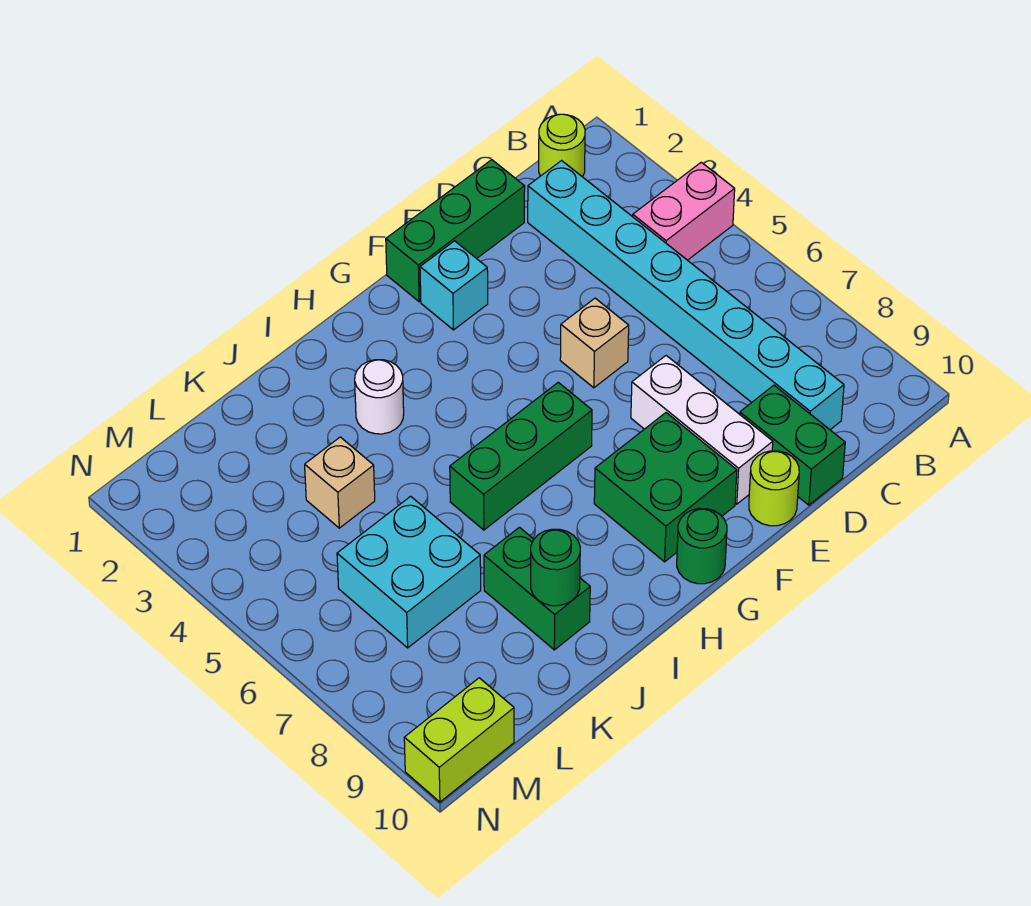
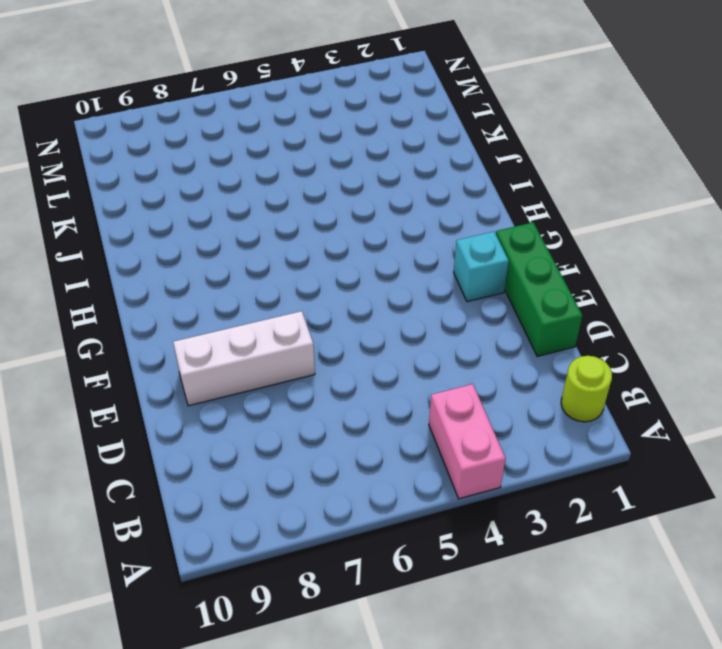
none -> cyan brick C2:C9 level 1
none -> green brick D9:D10 level 1
none -> tan brick E5 level 1

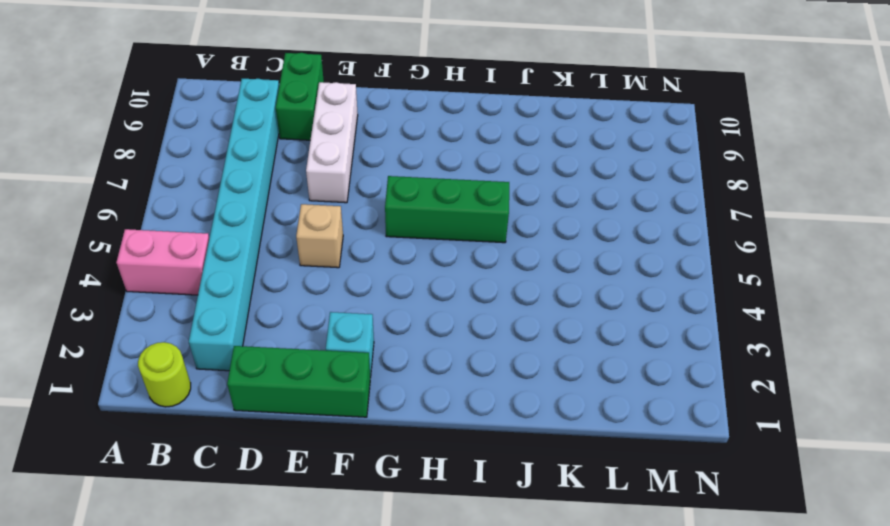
none -> lime round brick E10 level 1
none -> green brick F8:G9 level 1
none -> green round brick G10 level 1

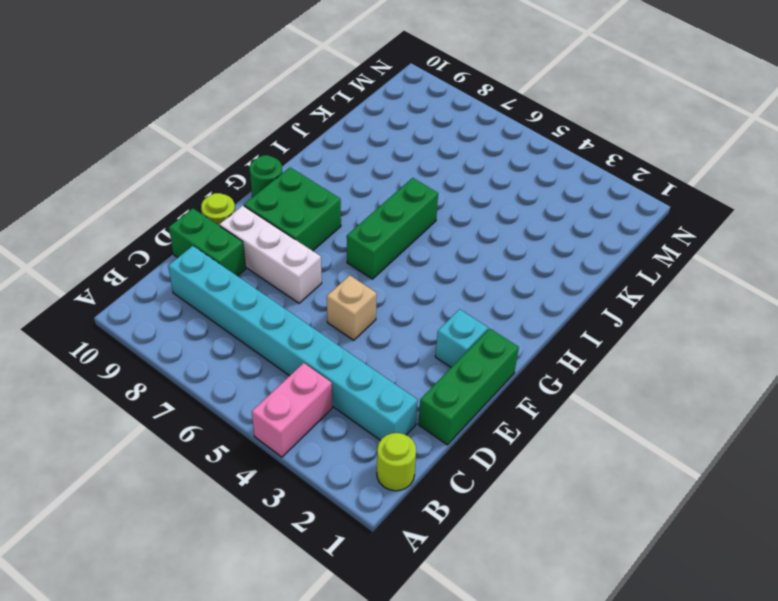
none -> white round brick I3 level 1
none -> green brick J8:J9 level 1
none -> tan brick K4 level 1

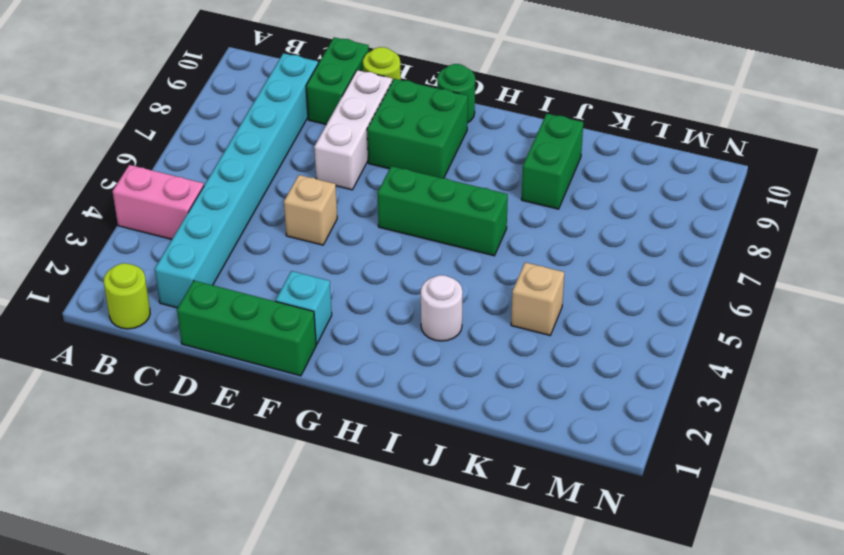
none -> cyan brick K6:L7 level 1
none -> lime brick M10:N10 level 1
none -> green round brick J9 level 2

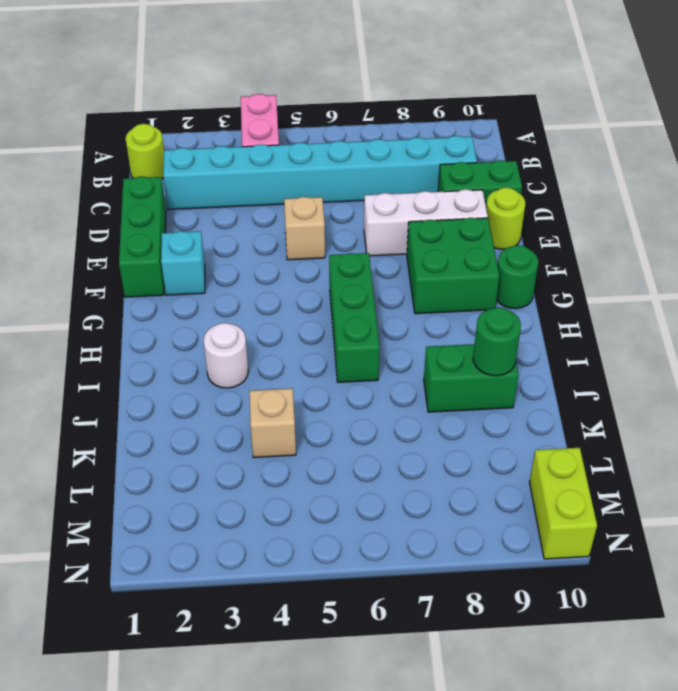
none -> cyan brick K6:L7 level 1

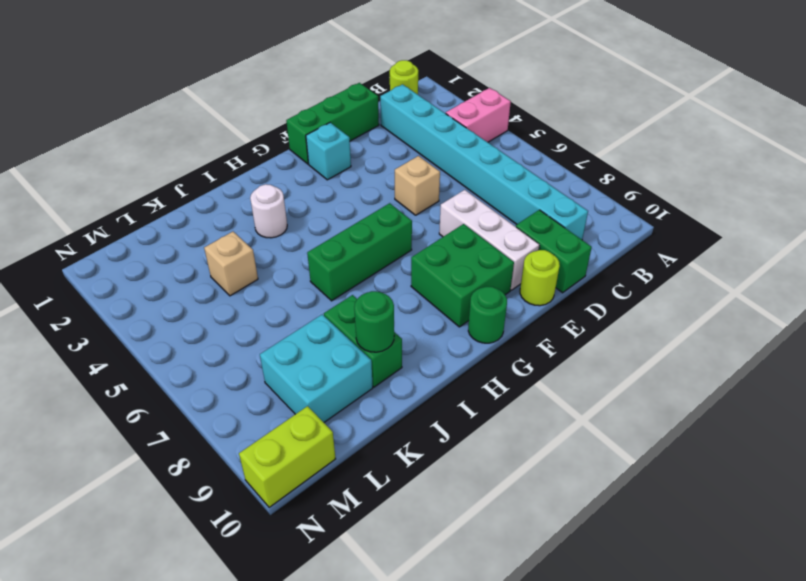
cyan brick K8:L9 level 1 -> cyan brick K6:L7 level 1

